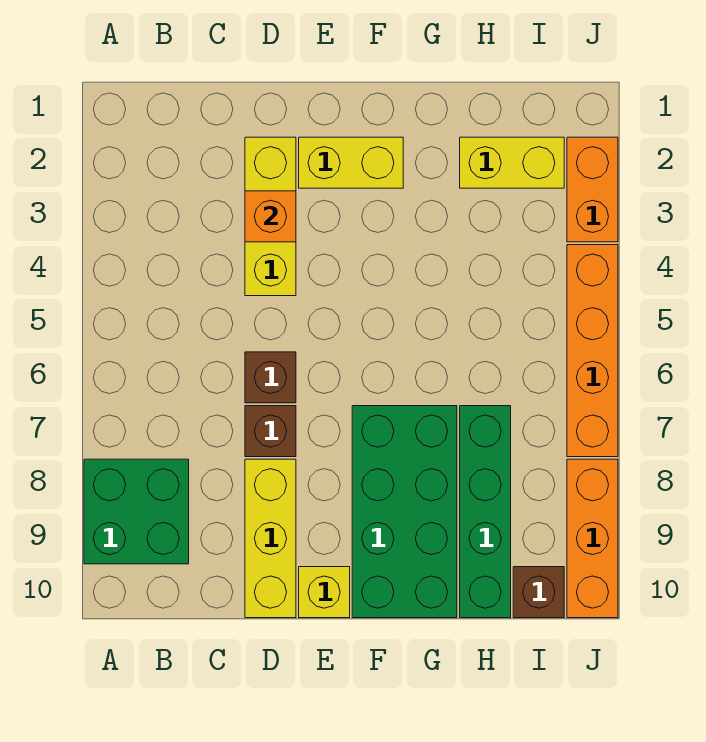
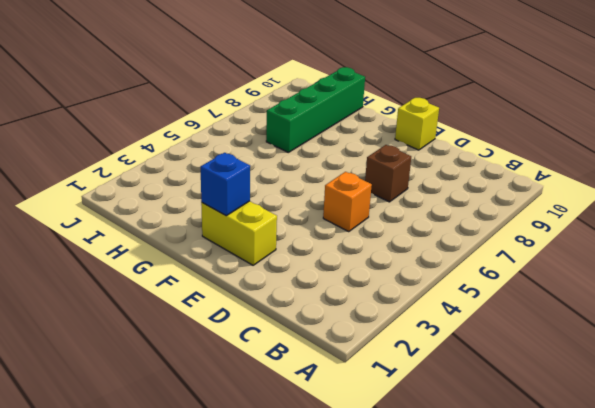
orange brick D5 level 1 -> orange brick D3 level 2
blue brick F2 level 2 -> none
none -> green brick A8:B9 level 1
none -> yellow brick D2:D4 level 1
none -> brown brick D6 level 1

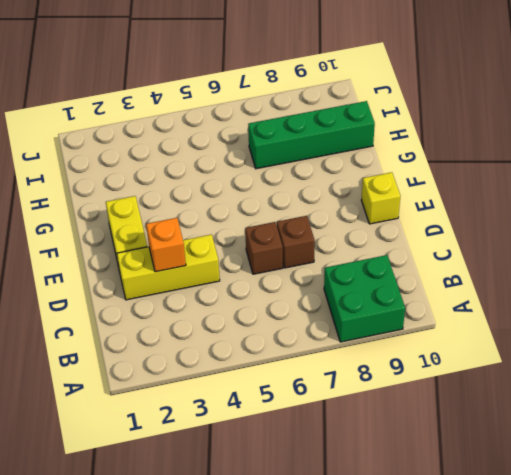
none -> yellow brick D8:D10 level 1
none -> green brick F7:G10 level 1
none -> yellow brick H2:I2 level 1

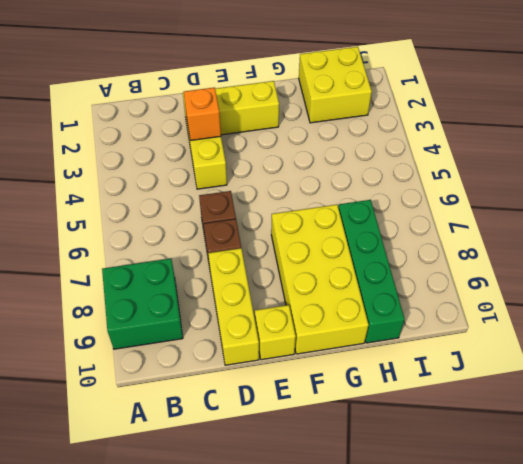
yellow brick F7:G10 level 1 -> green brick F7:G10 level 1
yellow brick H1:I2 level 1 -> yellow brick H2:I2 level 1
none -> brown brick I10 level 1
none -> orange brick J2:J3 level 1
none -> orange brick J4:J7 level 1

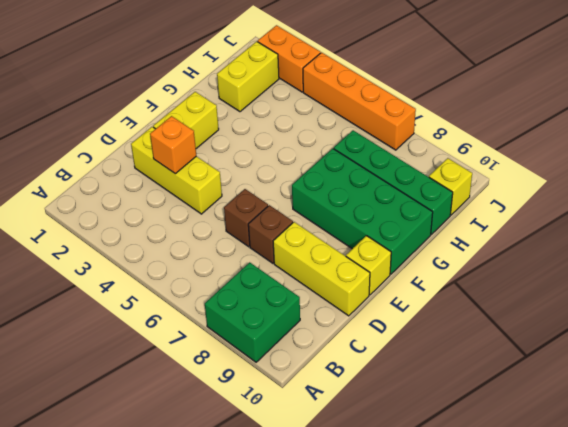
yellow brick I10 level 1 -> brown brick I10 level 1
none -> orange brick J8:J10 level 1

